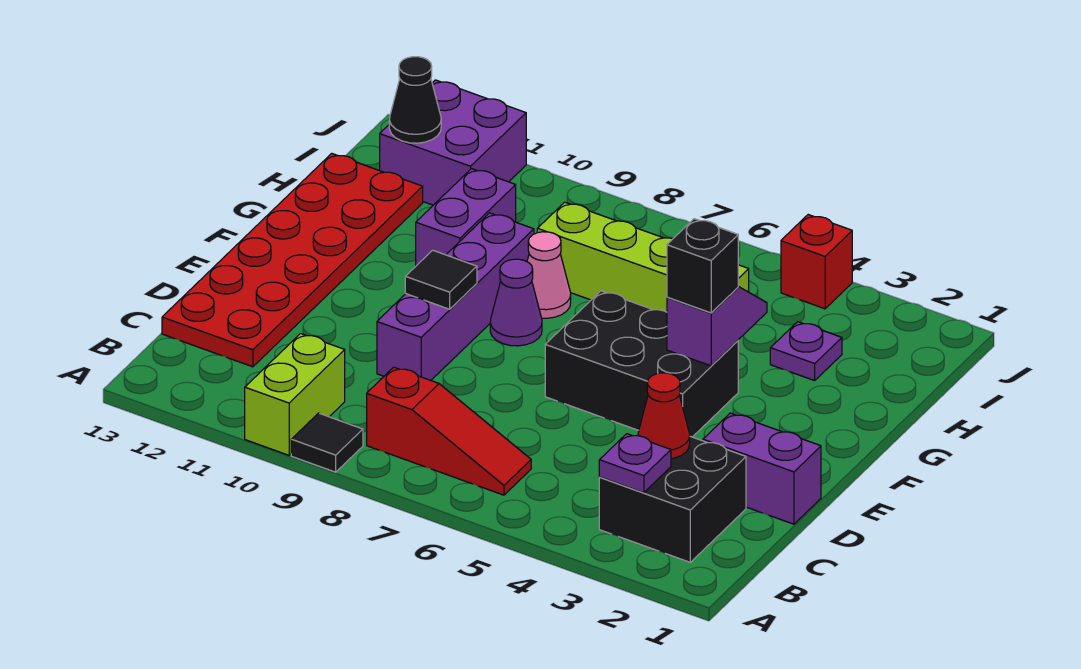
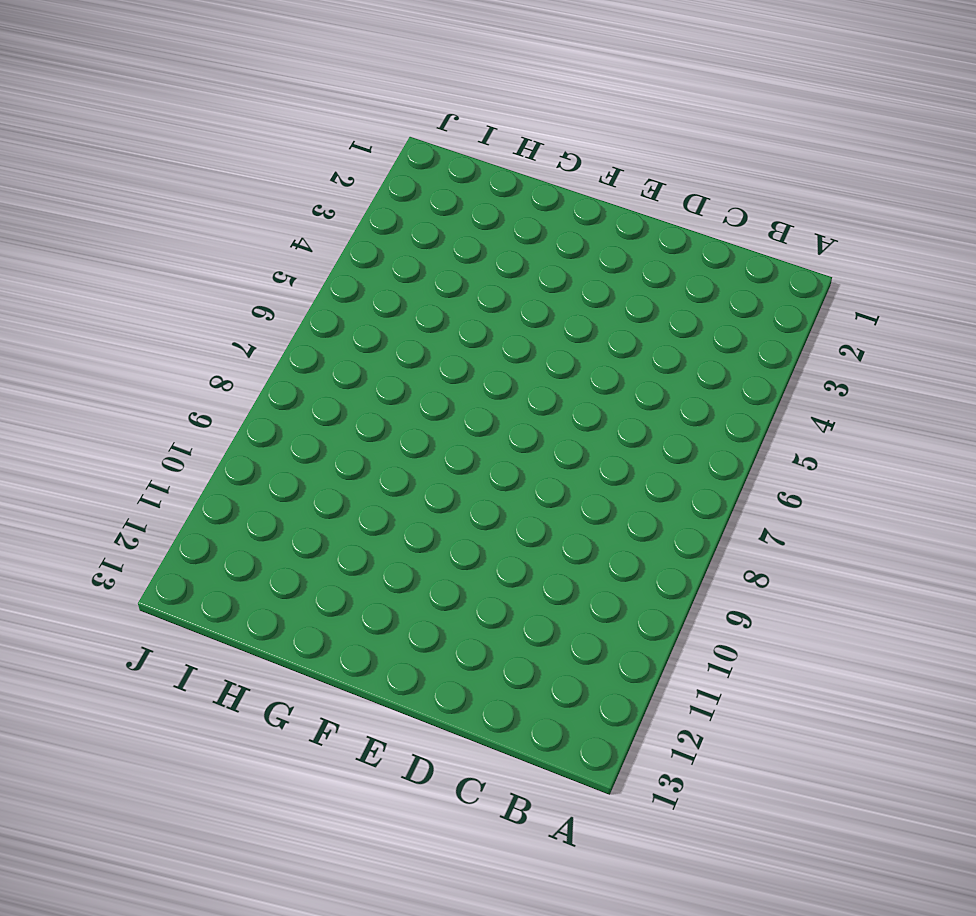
none -> black tile A9 level 1
none -> lime brick A10:B10 level 1
none -> black brick B2:C3 level 1

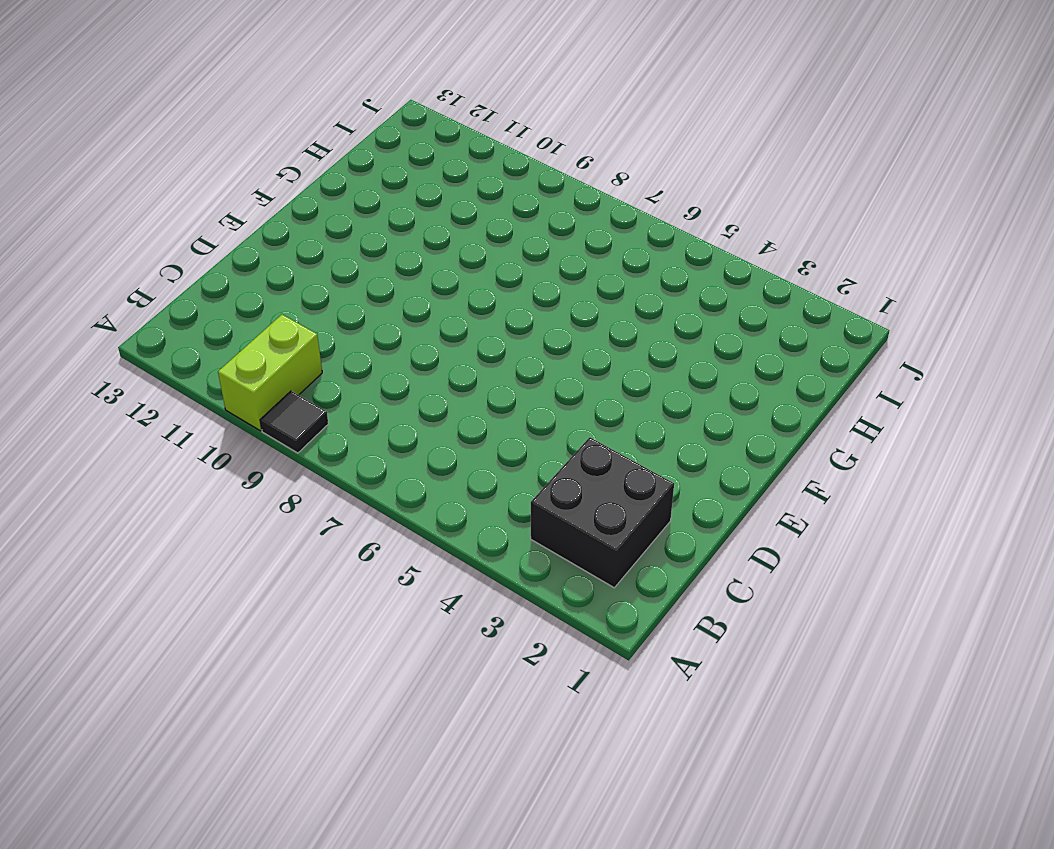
none -> red slope B6:B8 level 1 top 8
none -> red plate C12:H13 level 1
none -> purple brick D1:D2 level 1

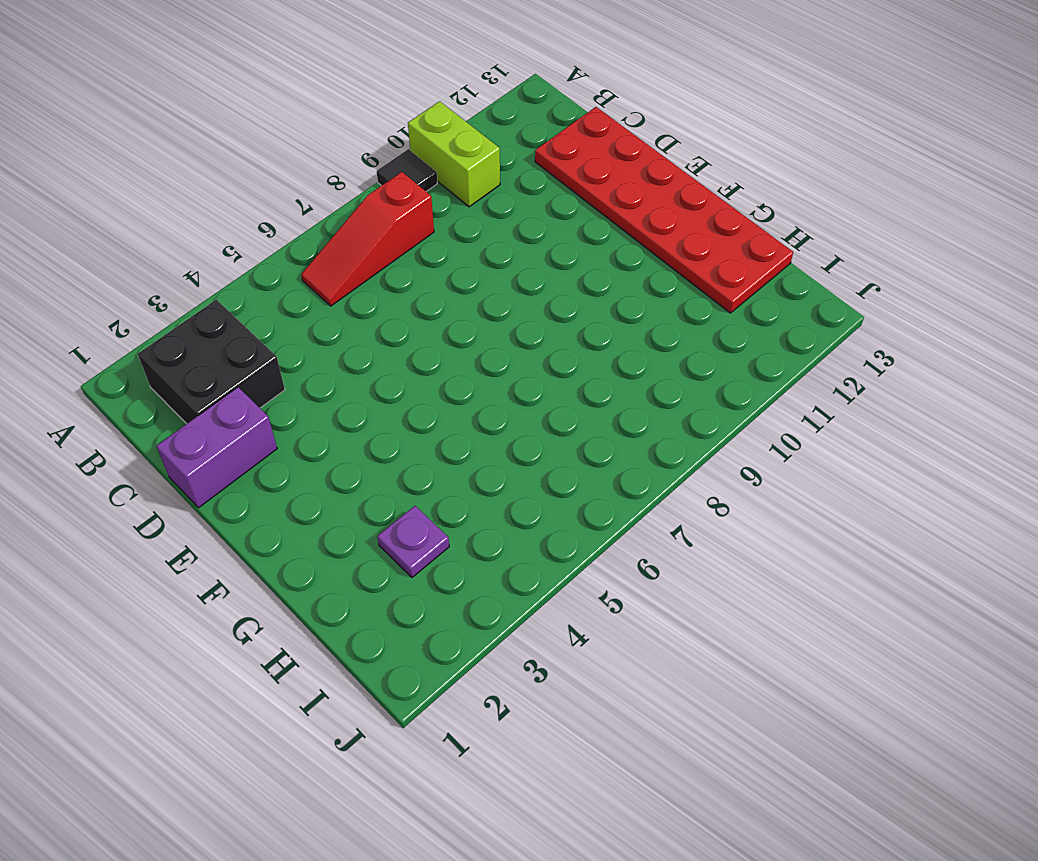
none -> purple brick D9:G9 level 1
none -> black brick E4:F6 level 1
none -> purple cone F8 level 1

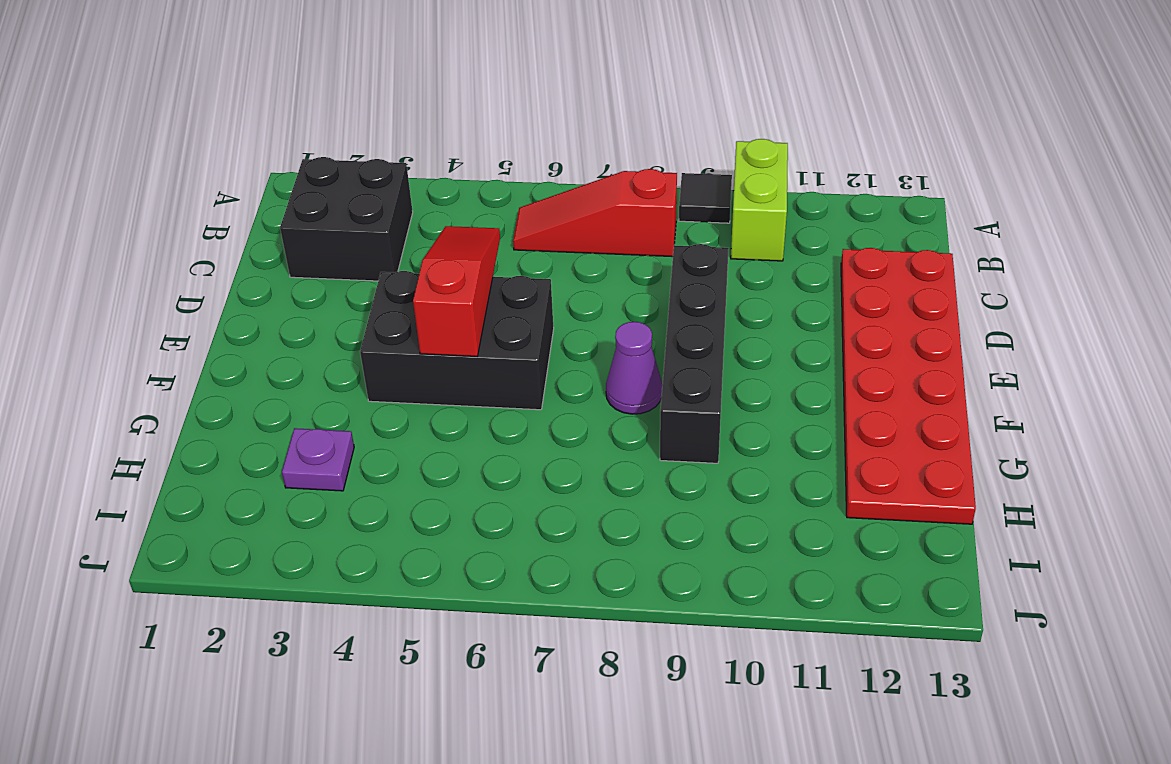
red slope D5:F5 level 2 top F -> none
black brick D9:G9 level 1 -> purple brick D9:G9 level 1
none -> purple brick D1:D2 level 1
none -> pink cone G8 level 1
none -> purple brick G10:H10 level 1

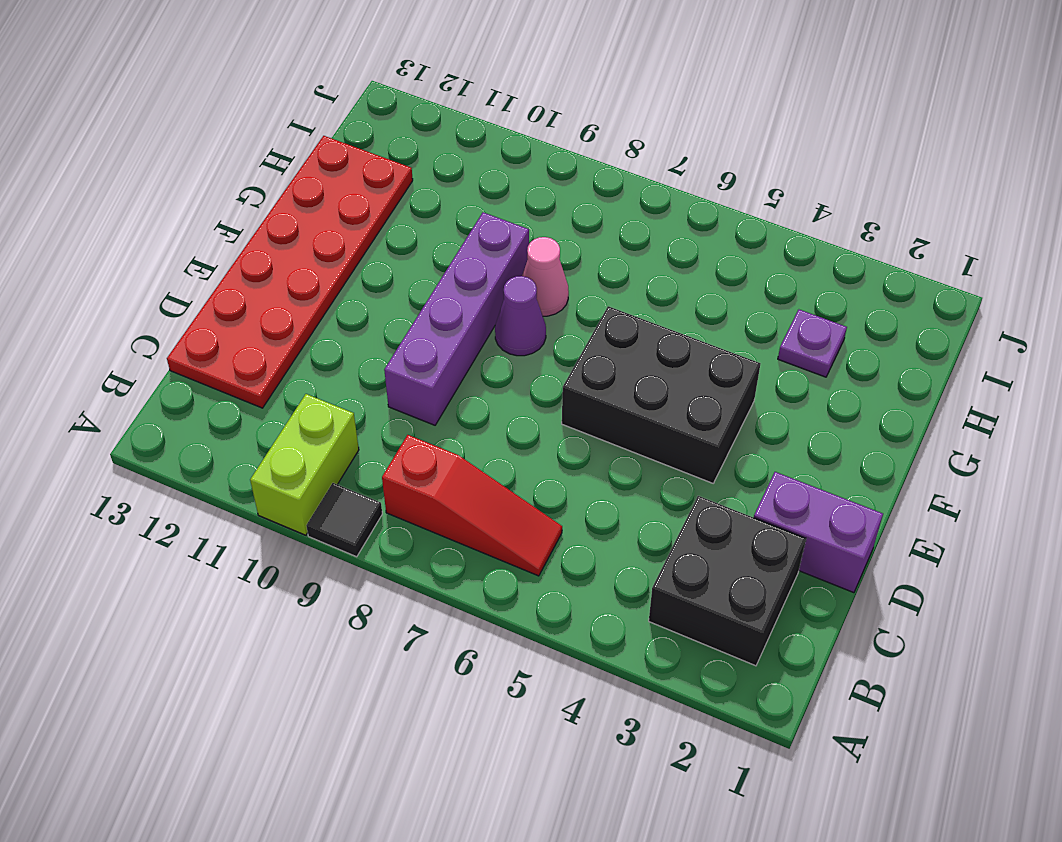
none -> purple brick G10:H10 level 1
none -> lime brick H5:H8 level 1
none -> purple brick I11:J12 level 1

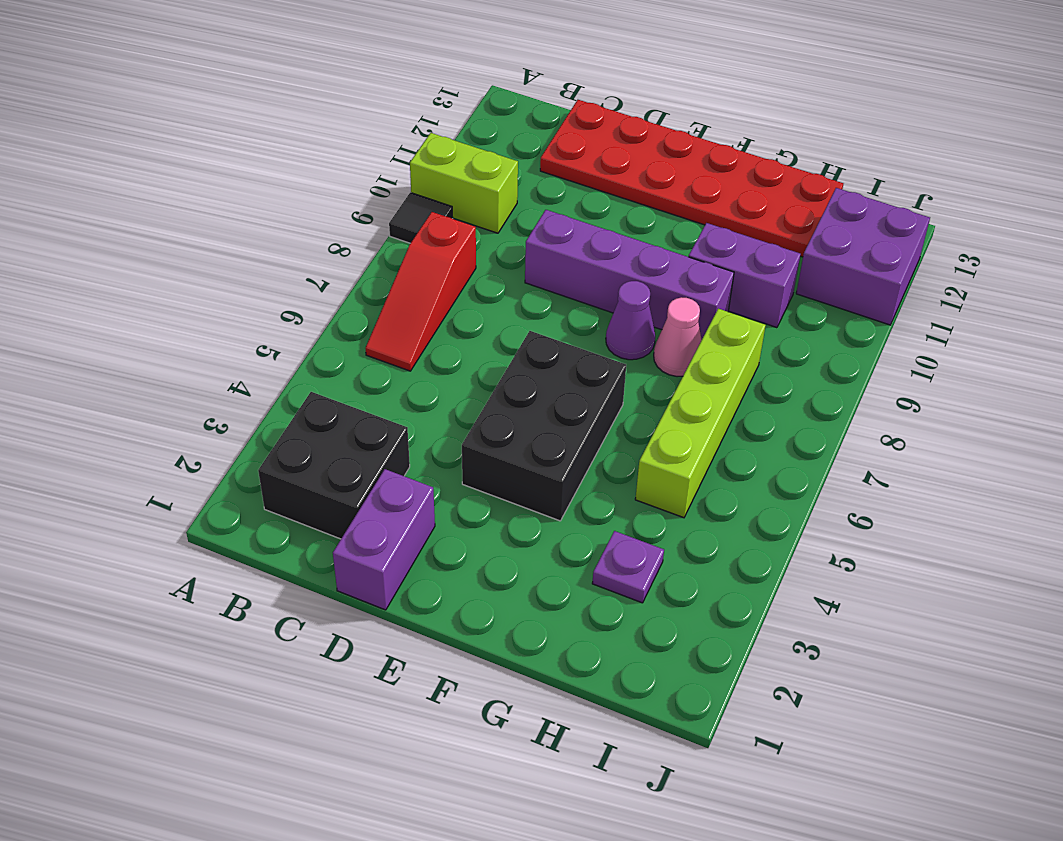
none -> red brick J4 level 1
none -> purple plate B3 level 2
none -> red cone C3 level 2

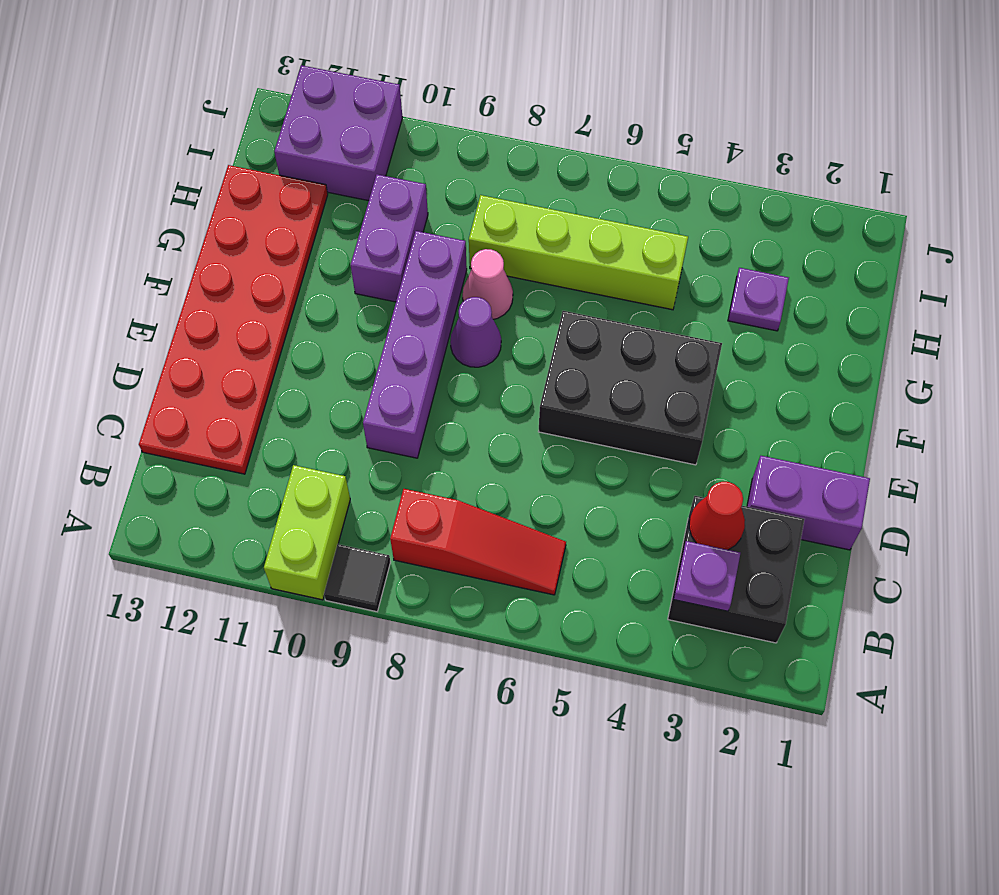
none -> red brick J4 level 1
none -> black tile E9 level 2
none -> purple slope F4:G4 level 2 top F

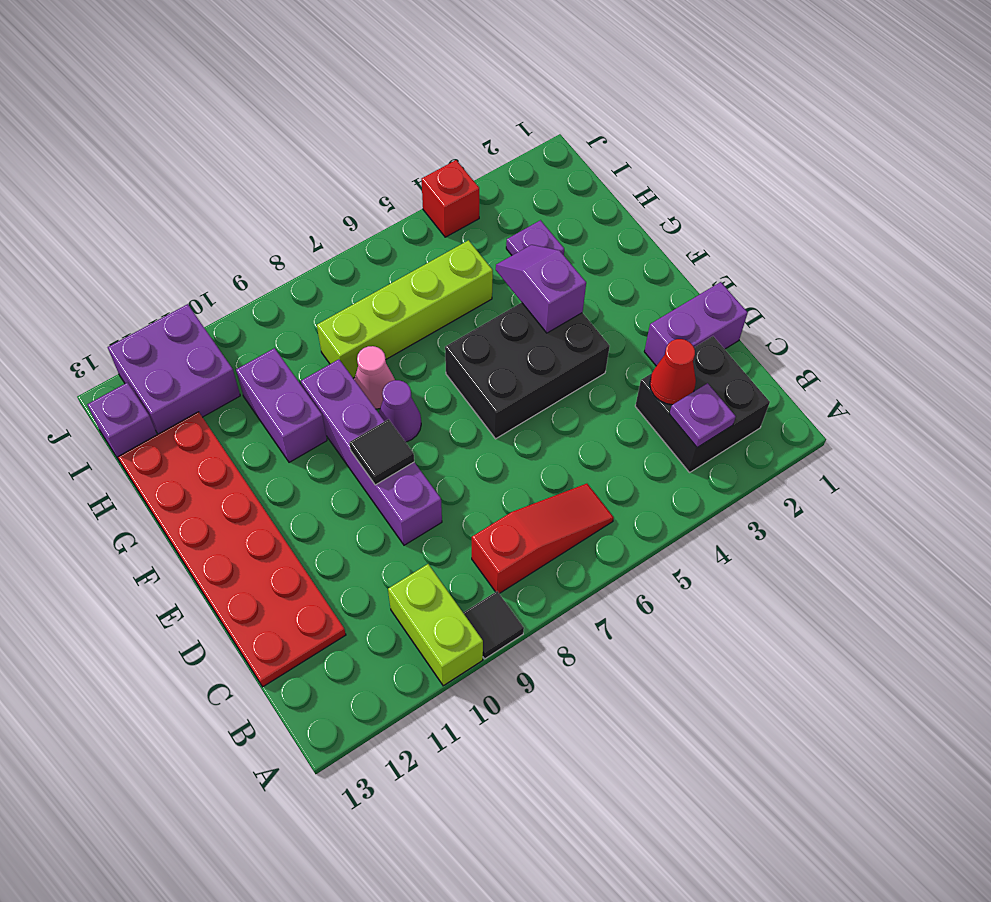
purple brick I13 level 1 -> none
none -> black cone I12 level 2
none -> black brick F4 level 3

